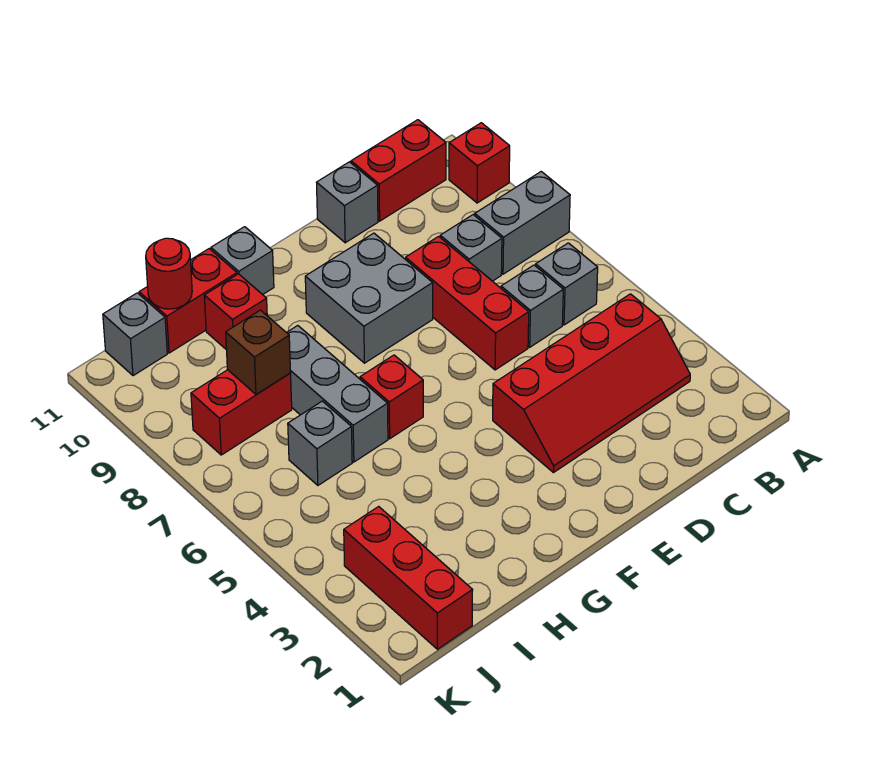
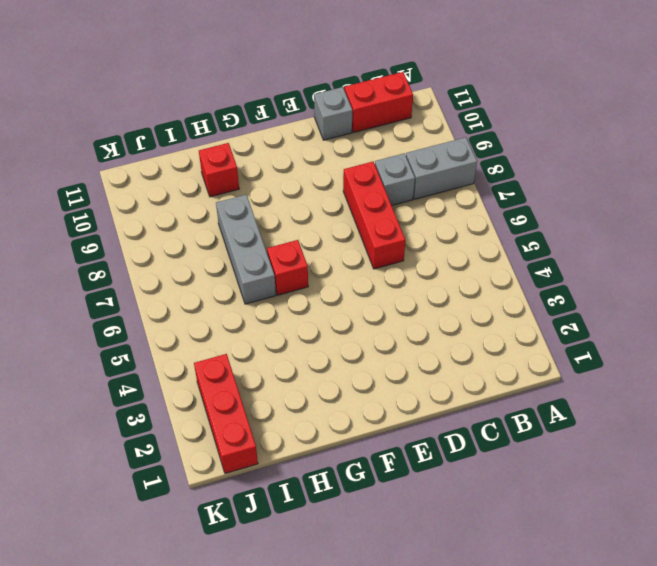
none -> red brick A10 level 1
none -> red slope B3:E4 level 1 top 4
none -> grey brick B6 level 1

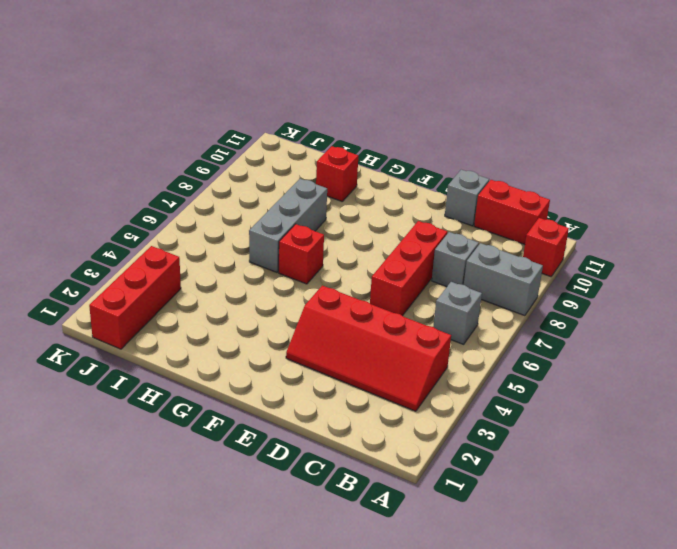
none -> grey brick C6 level 1
none -> grey brick E8:F9 level 1
none -> grey brick G11 level 1

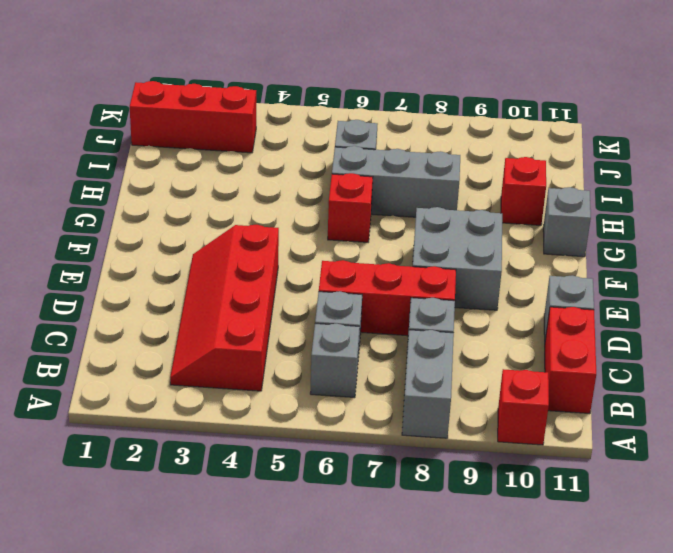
none -> red brick H11:I11 level 1
none -> red brick I8:J8 level 1
none -> grey brick J11 level 1

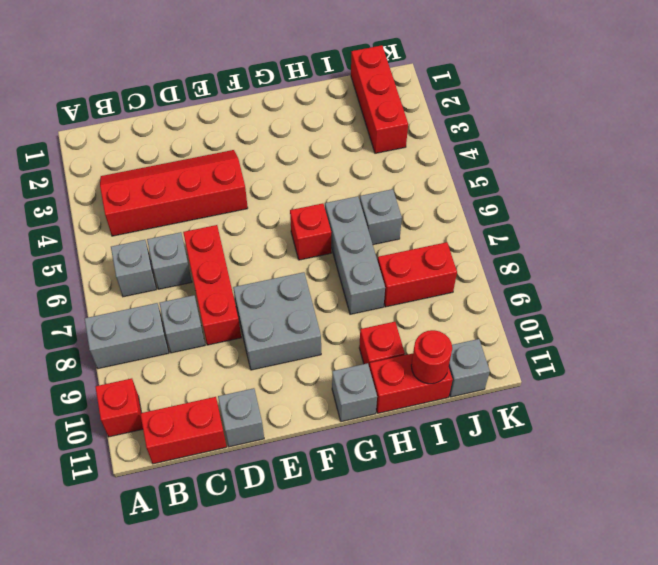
none -> brown brick I8 level 2

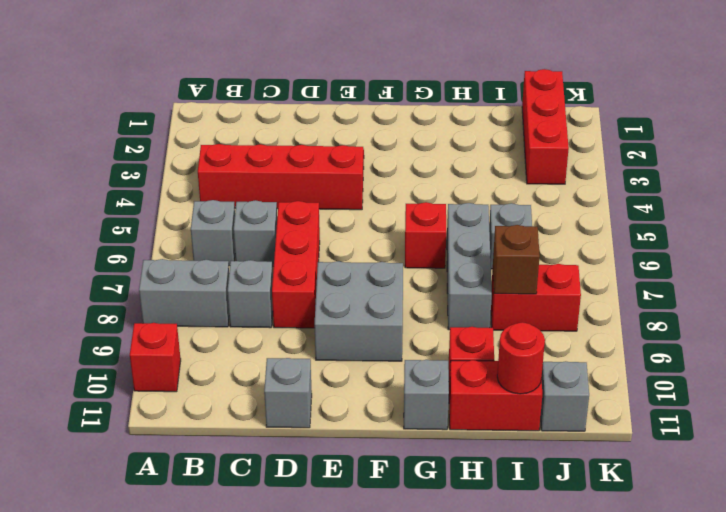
none -> red brick B11:C11 level 1

